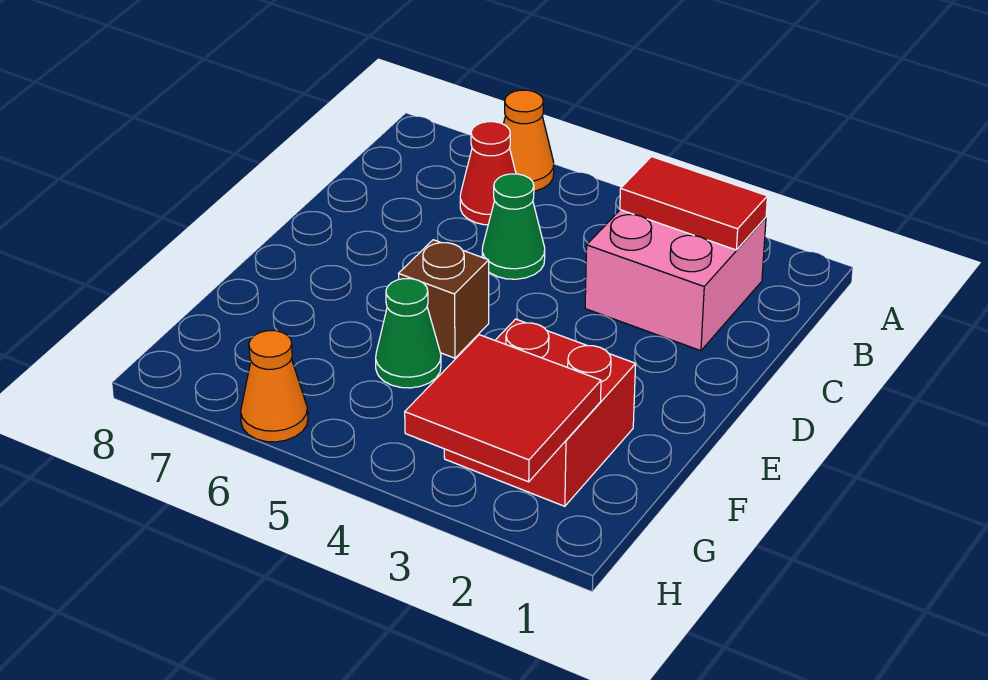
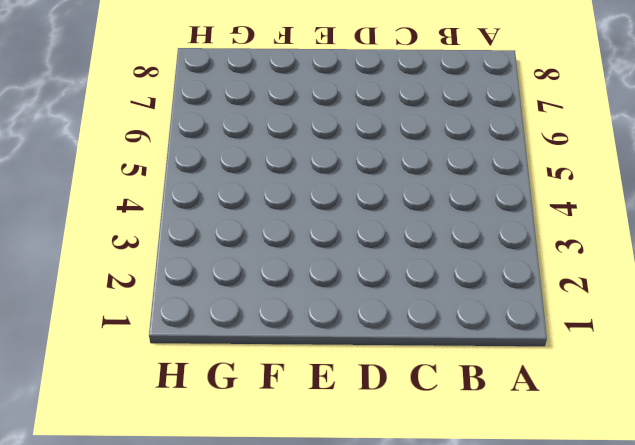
none -> orange cone A6 level 1
none -> pink brick B2:C3 level 1

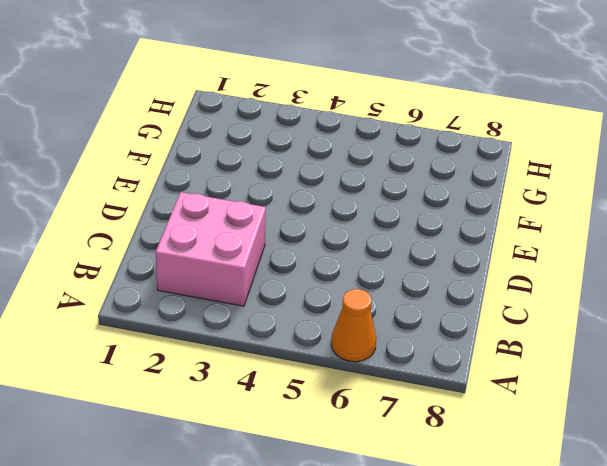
none -> red cone B6 level 1
none -> green cone C5 level 1

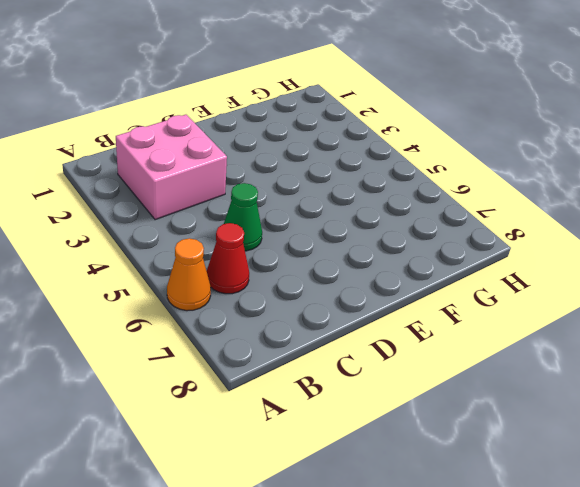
none -> brown brick E5 level 1
none -> red brick F2:G3 level 1

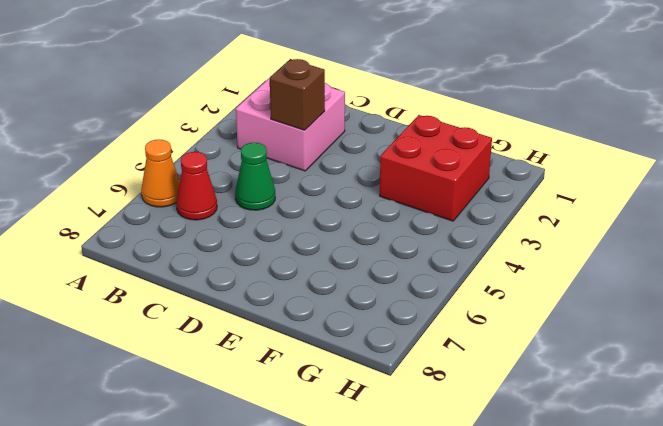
brown brick C3 level 2 -> brown brick E5 level 1
none -> green cone F5 level 1
none -> orange cone H6 level 1

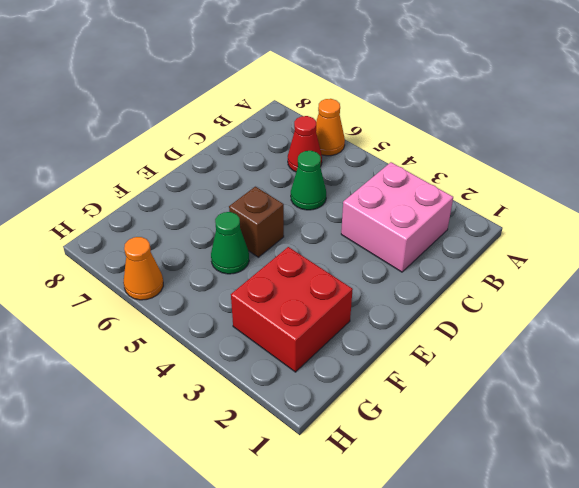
none -> red tile B2:B3 level 2
none -> red tile G2:H3 level 2

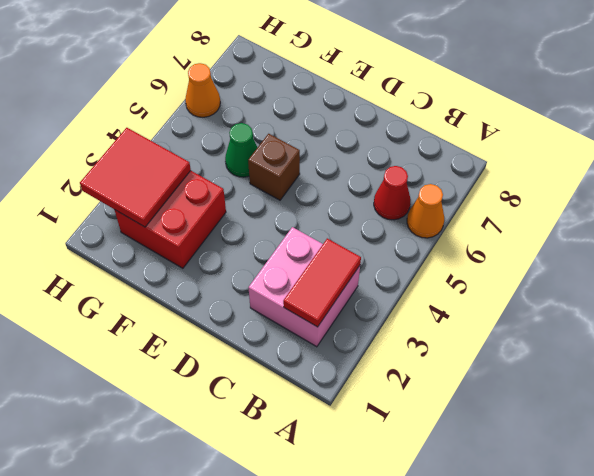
none -> green cone C5 level 1

